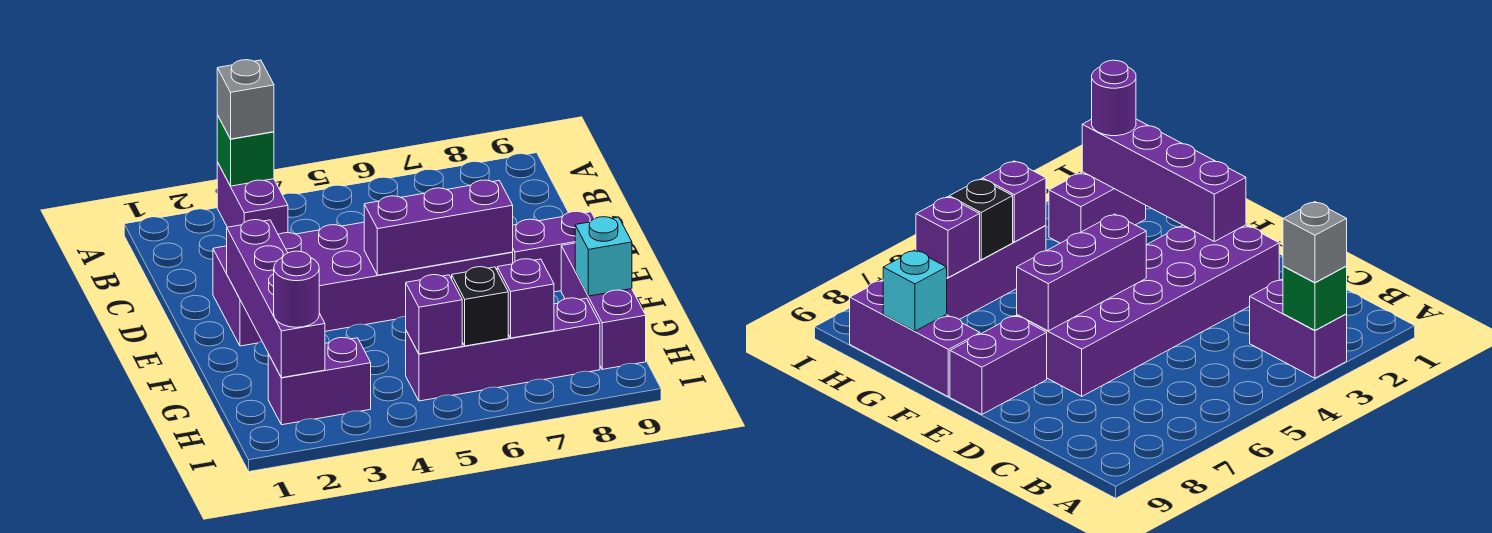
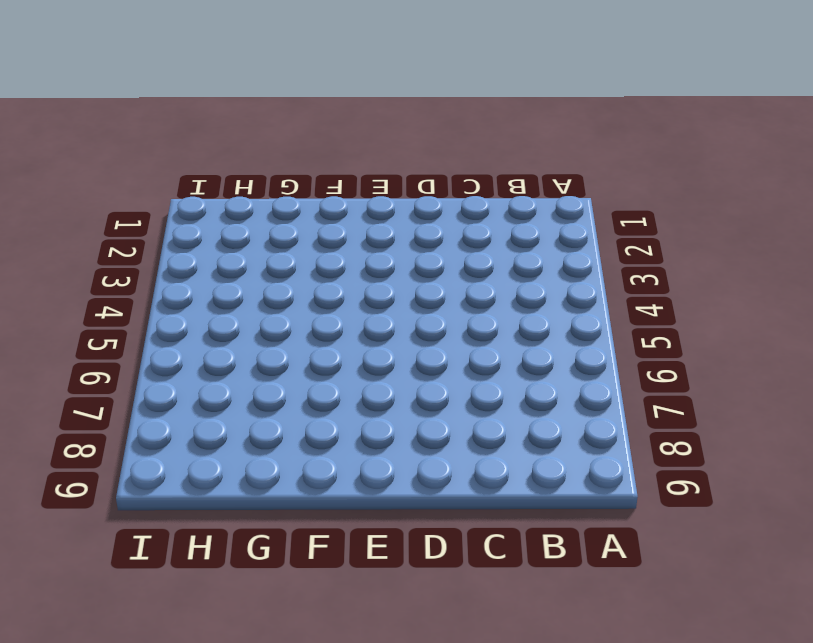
none -> purple brick A3:B3 level 1
none -> purple brick D2:E7 level 1
none -> purple brick E8:E9 level 1

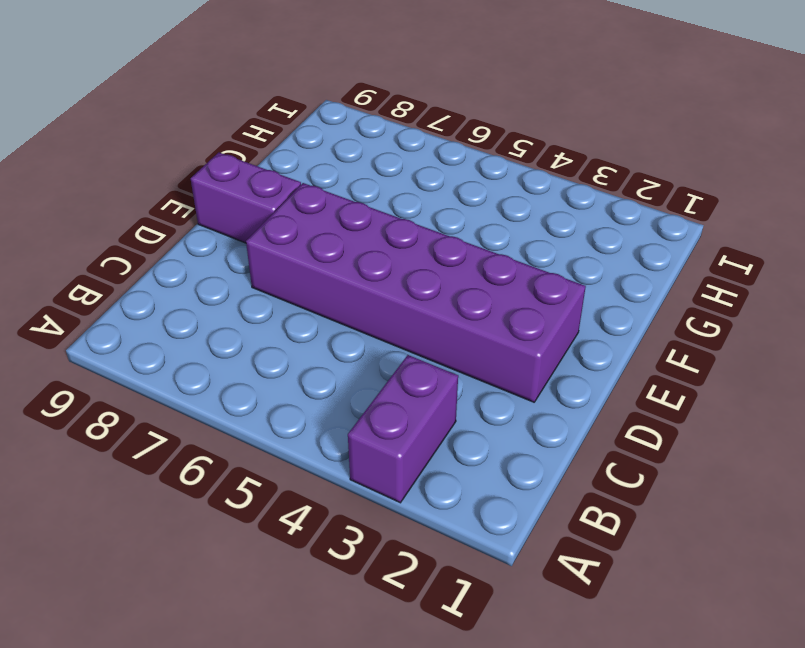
none -> purple brick F9:H9 level 1
none -> purple brick H2:H3 level 1
none -> purple brick H5:H8 level 1

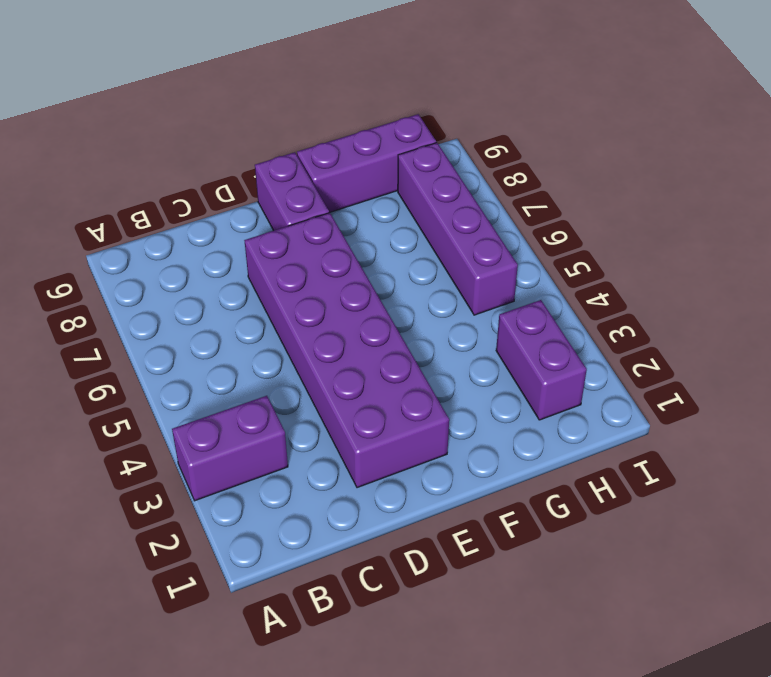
none -> green brick A3 level 2
none -> purple brick E2:H2 level 2
none -> purple brick E5:E7 level 2

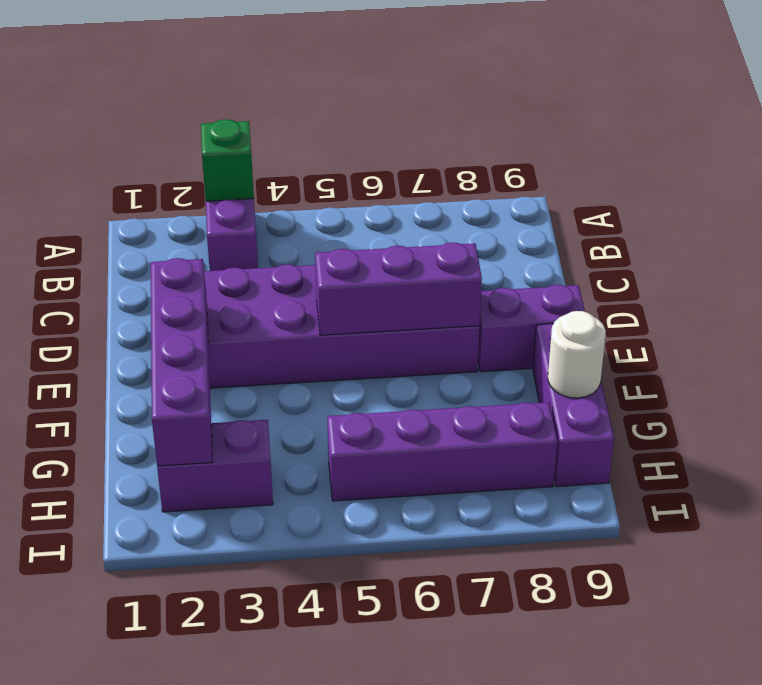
white round brick G9 level 2 -> cyan brick G9 level 2
none -> purple brick H5 level 2
none -> black brick H6 level 2
none -> purple brick H7 level 2

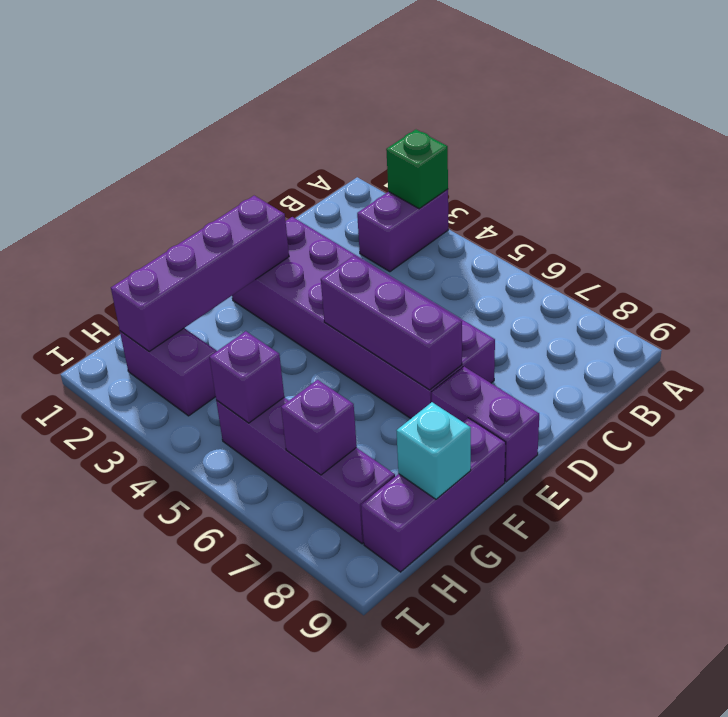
none -> black brick H6 level 2
none -> grey brick A3 level 3
none -> purple round brick H2 level 3

